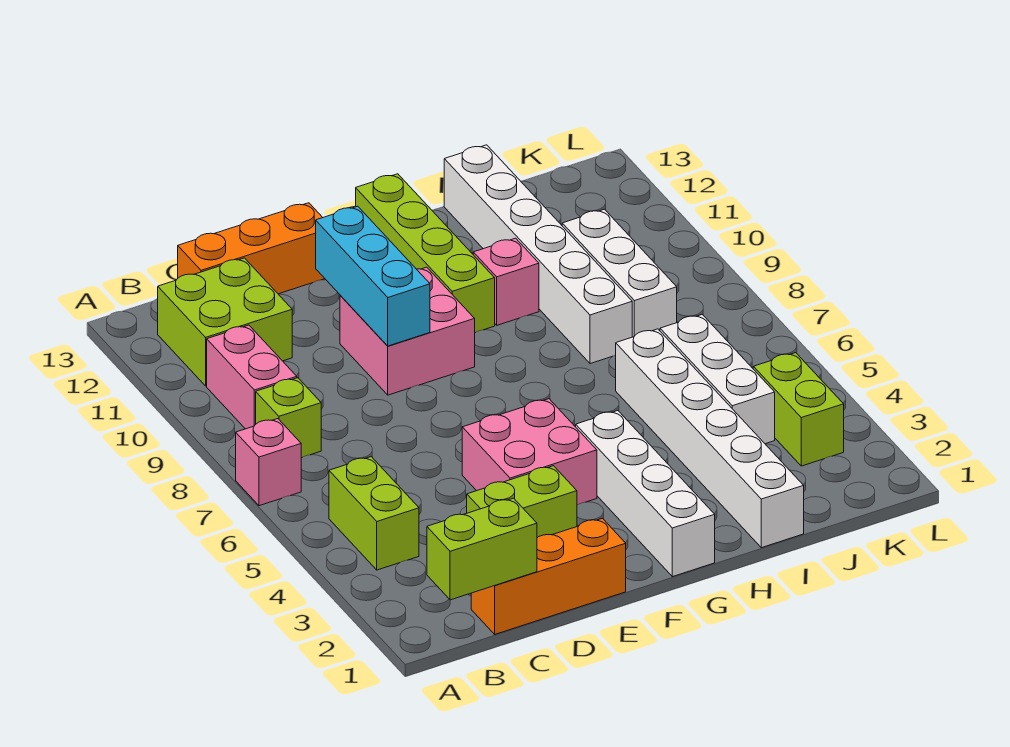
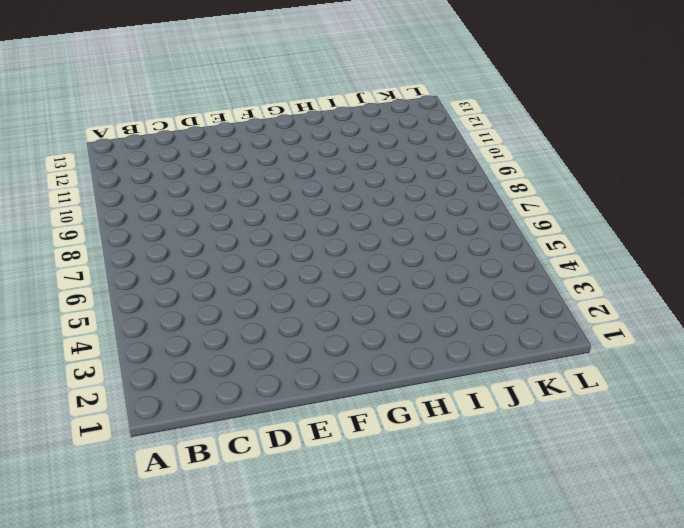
none -> pink brick A7 level 1
none -> lime brick B4:B5 level 1
none -> lime brick B8 level 1

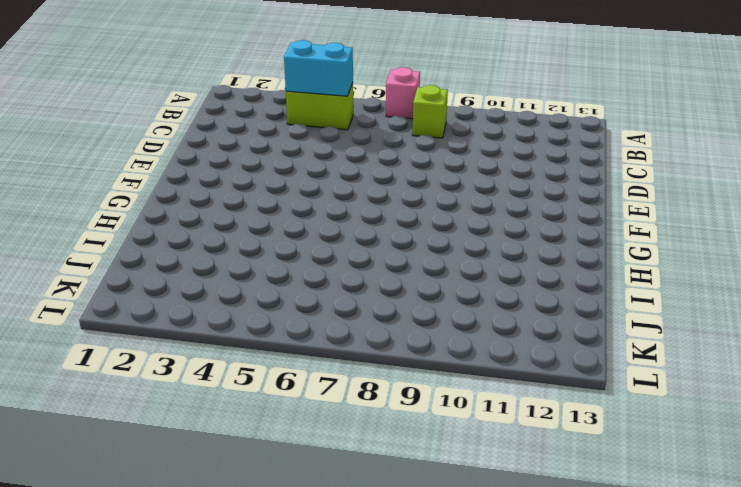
cyan brick B4:B5 level 2 -> none
none -> pink brick B9:B10 level 1
none -> lime brick B11:C12 level 1
none -> orange brick C1:E1 level 1

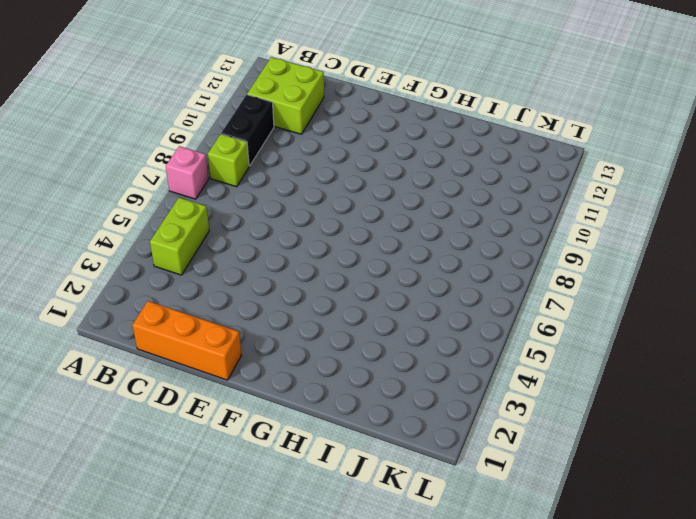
black brick B9:B10 level 1 -> pink brick B9:B10 level 1
none -> orange brick C13:E13 level 1
none -> lime brick D3:E3 level 1
none -> pink brick E4:F5 level 1

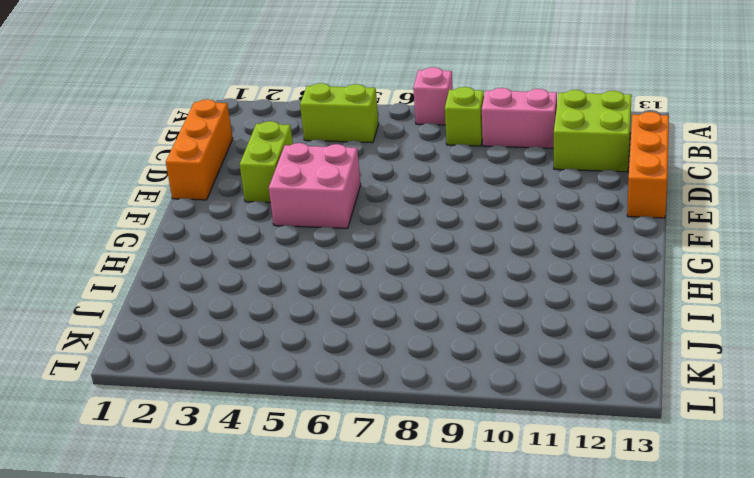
none -> pink brick E9:F10 level 1
none -> white brick G1:G4 level 1
none -> lime brick G10:G13 level 1

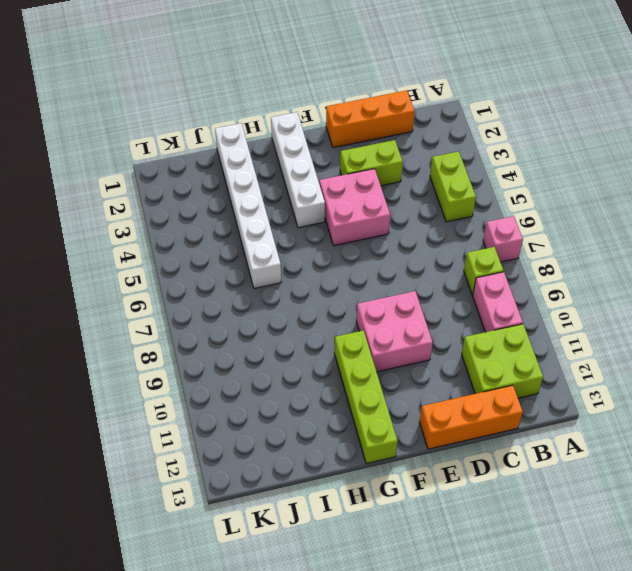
none -> pink brick H10 level 1
none -> white brick I8:I13 level 1
none -> white brick J4:J6 level 1

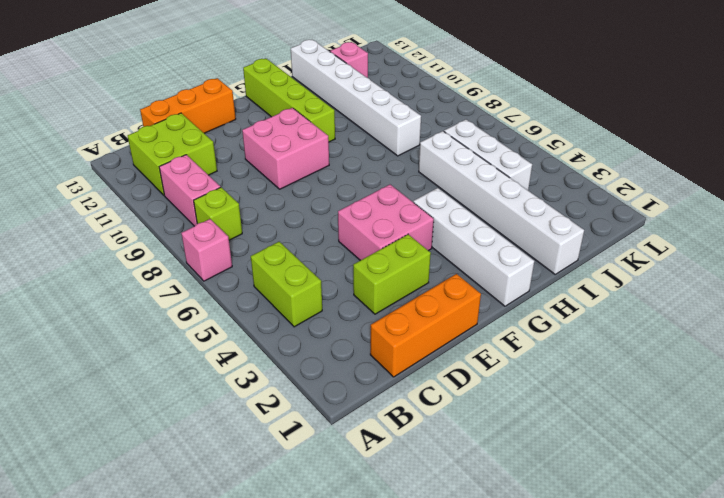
pink brick J12 level 1 -> pink brick H10 level 1
none -> white brick J8:J10 level 1
none -> lime brick K3:K4 level 1
none -> lime brick B1:C1 level 2

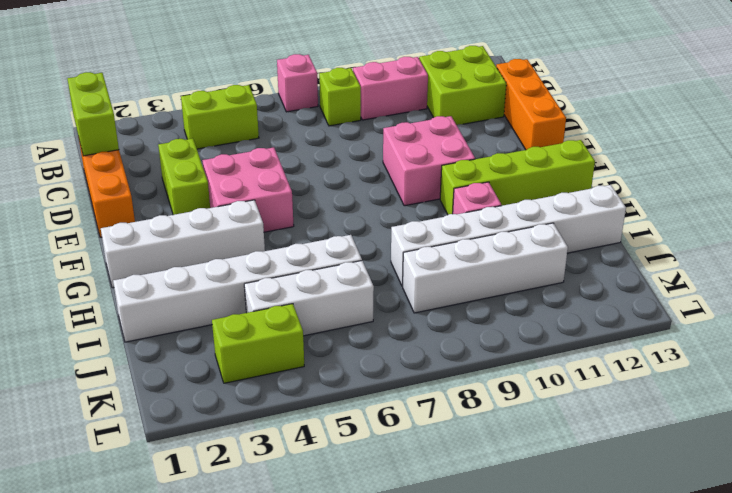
white brick J8:J11 level 1 -> white brick J8:J10 level 1
none -> cyan brick E9:E11 level 2

